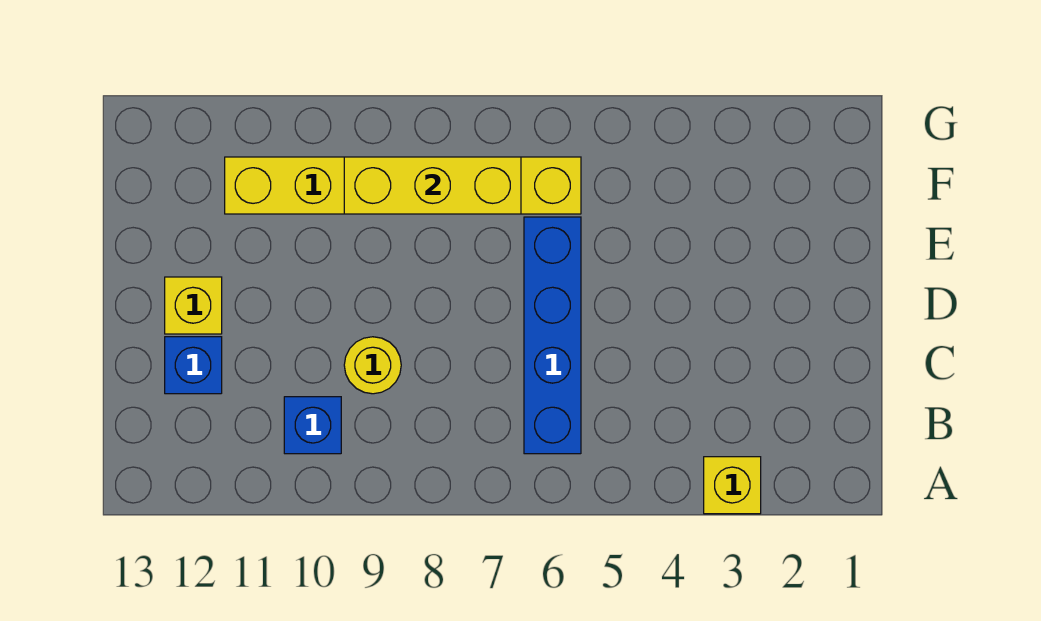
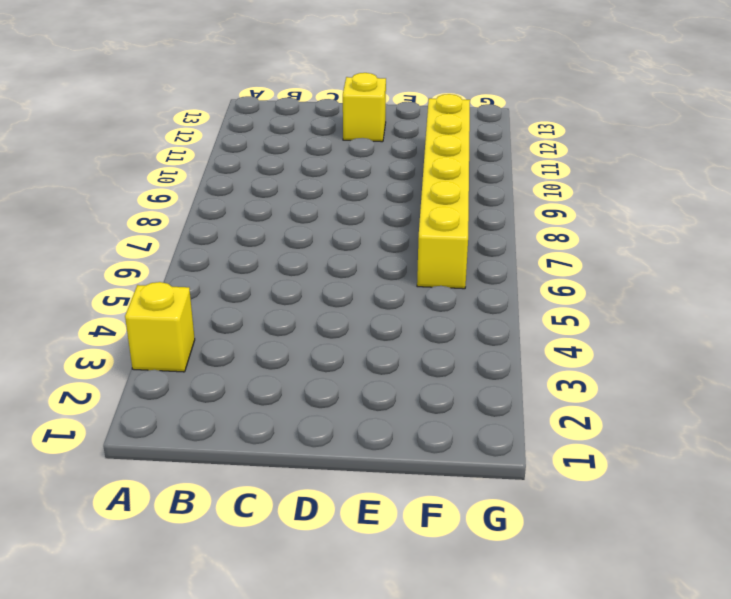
none -> blue brick B6:E6 level 1
none -> blue brick B10 level 1

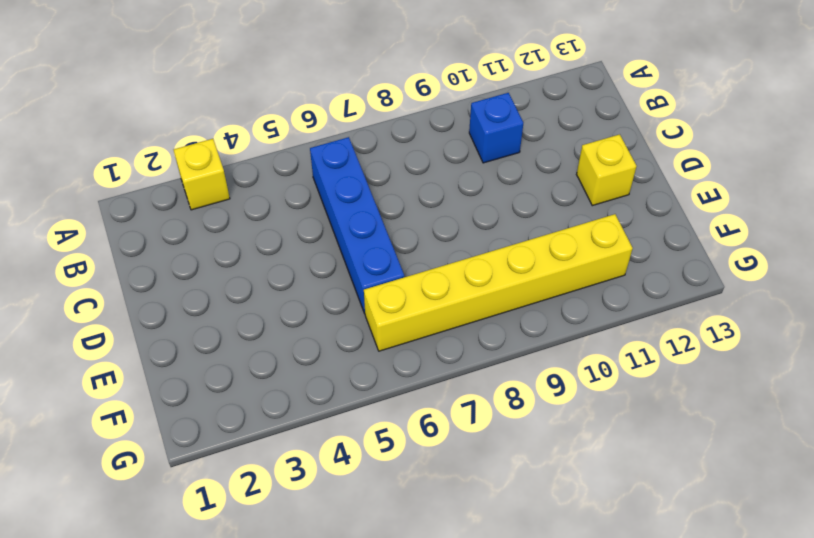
none -> yellow round brick C9 level 1
none -> blue brick C12 level 1

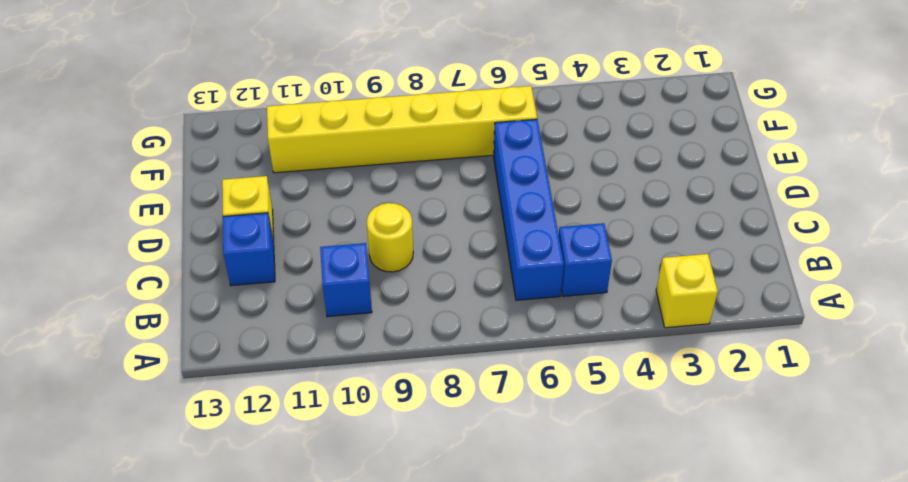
blue brick B5 level 1 -> none
none -> yellow brick F7:F9 level 2

